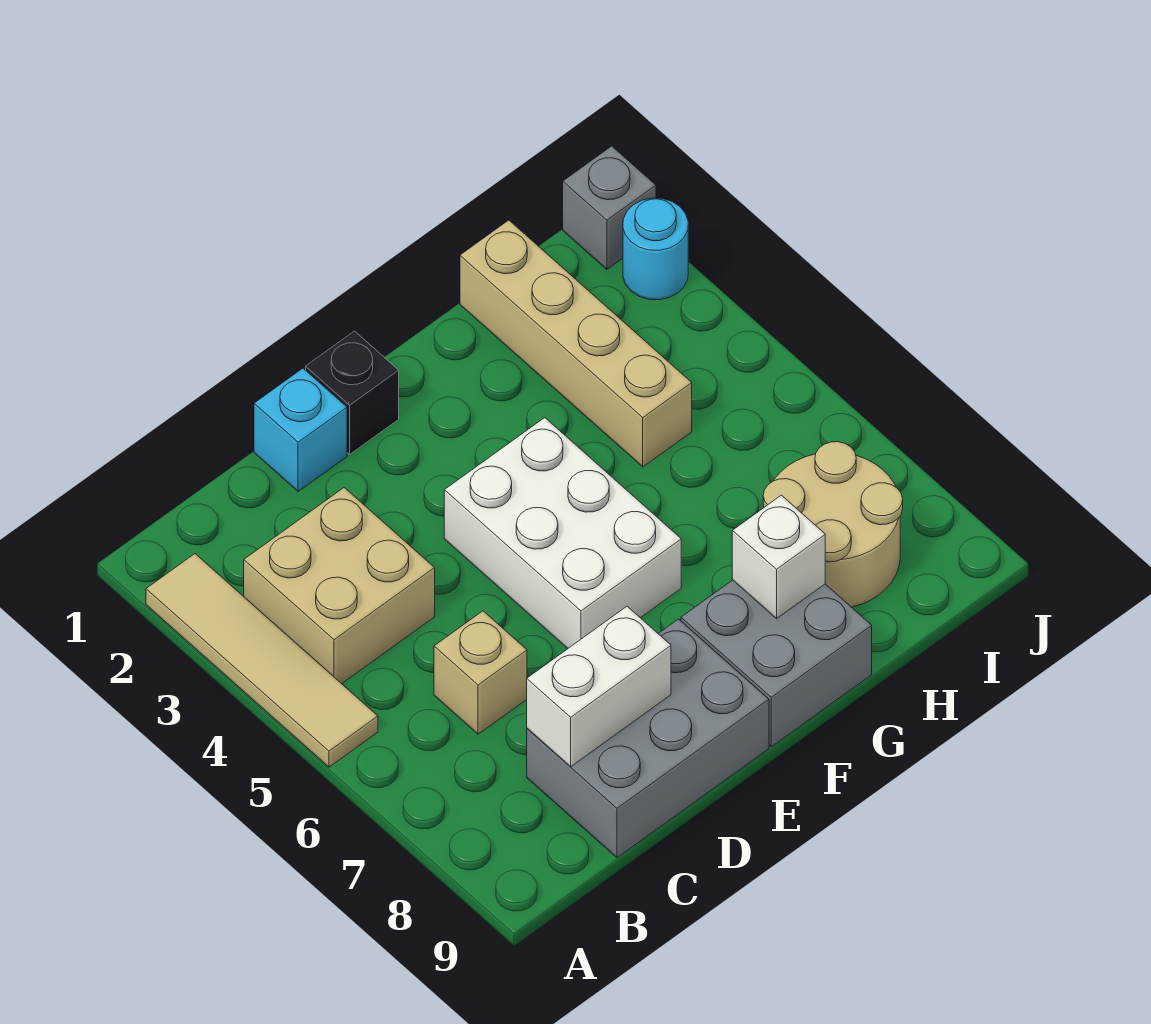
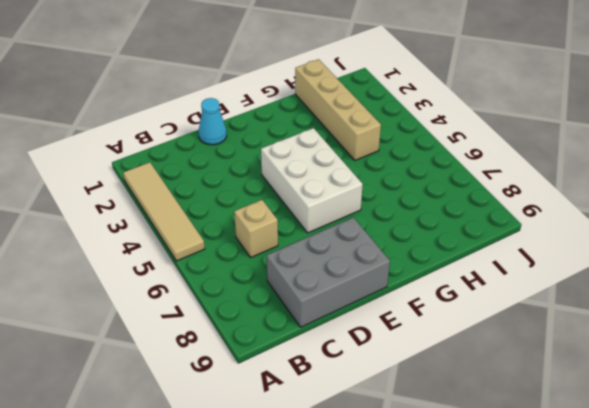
cyan cone D1 level 1 -> cyan brick D1 level 1
none -> tan brick B3:C4 level 1
none -> black brick E1 level 1
none -> grey brick F8:G9 level 1

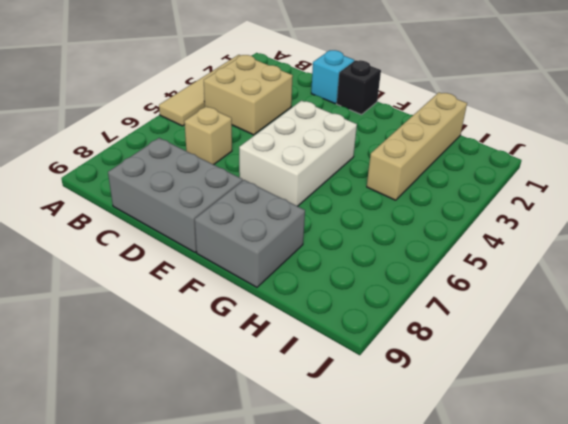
none -> tan round brick H7:I8 level 1
none -> grey brick J1 level 1
none -> cyan round brick J2 level 1

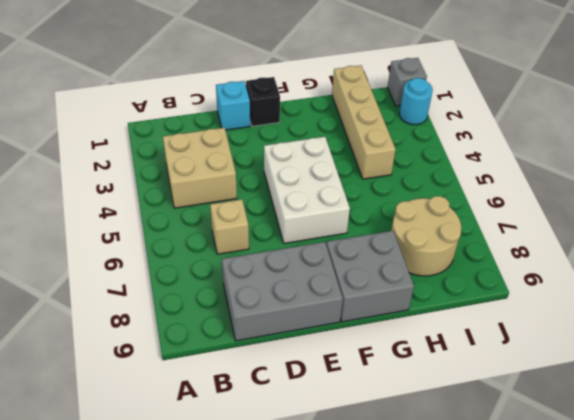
none -> tan tile A2:A5 level 1
none -> white brick C8:D8 level 2
none -> white brick G8 level 2

